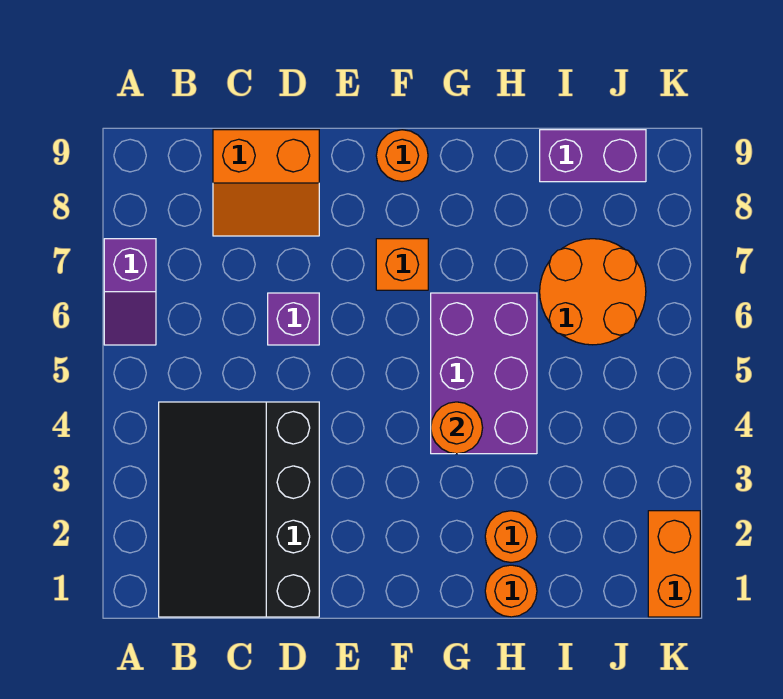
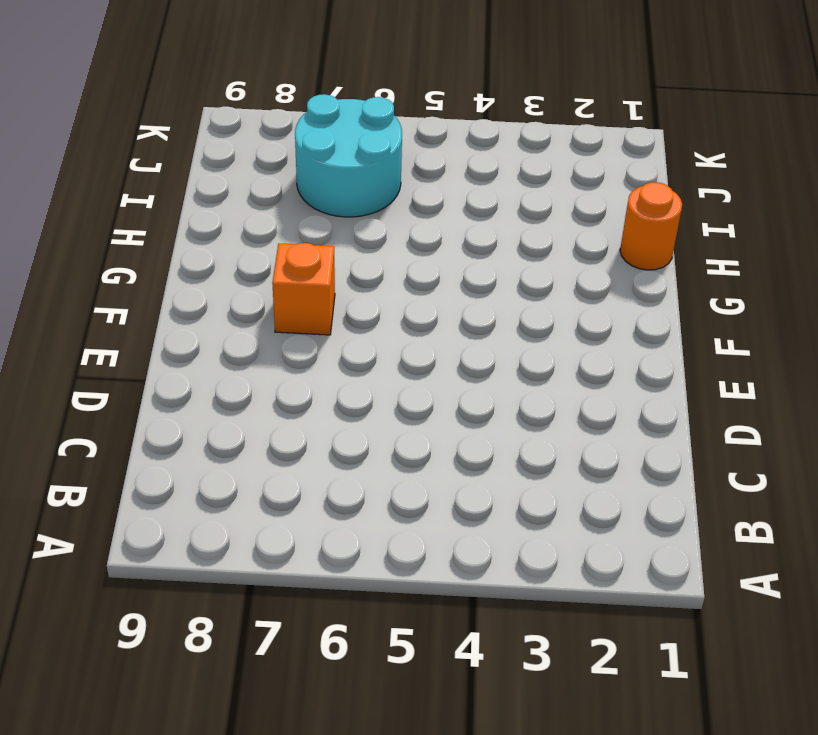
cyan round brick I6:J7 level 1 -> orange round brick I6:J7 level 1
none -> purple slope A6:A7 level 1 top 7
none -> black slope B1:D4 level 1 top D
none -> orange slope C8:D9 level 1 top 9

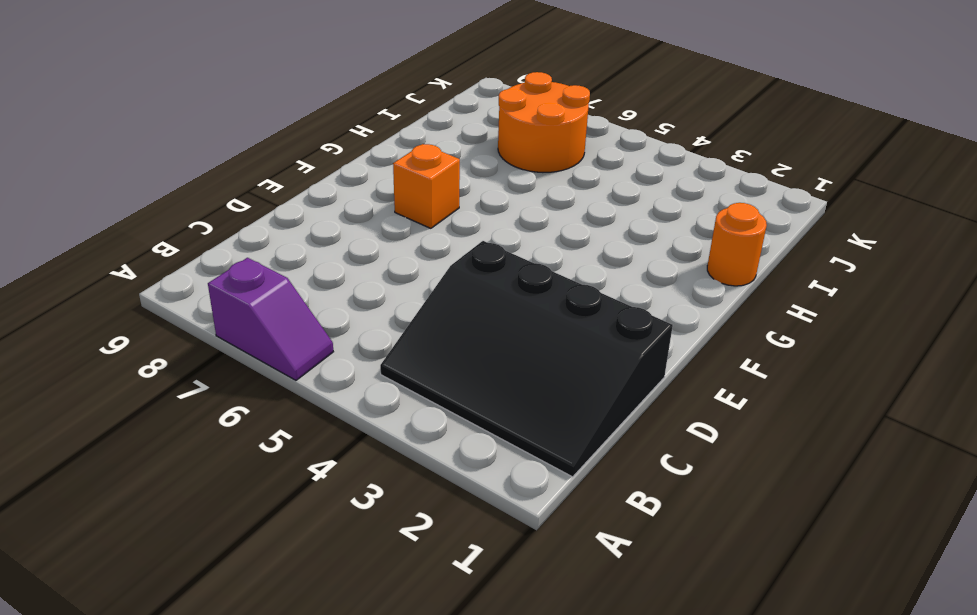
none -> orange slope C8:D9 level 1 top 9
none -> purple brick D6 level 1
none -> orange round brick F9 level 1

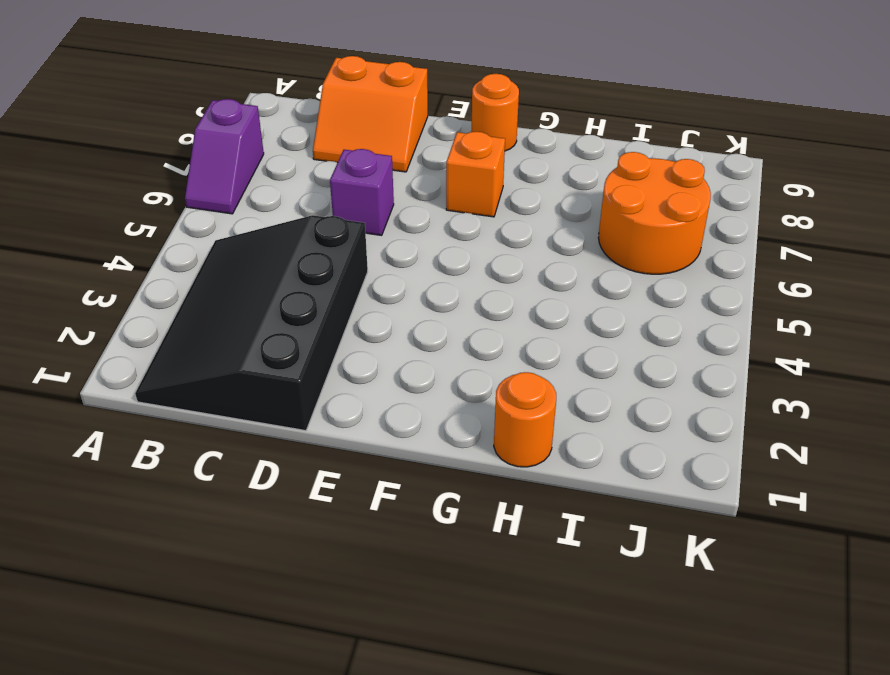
none -> purple brick G4:H6 level 1
none -> orange round brick H2 level 1
none -> purple brick I9:J9 level 1

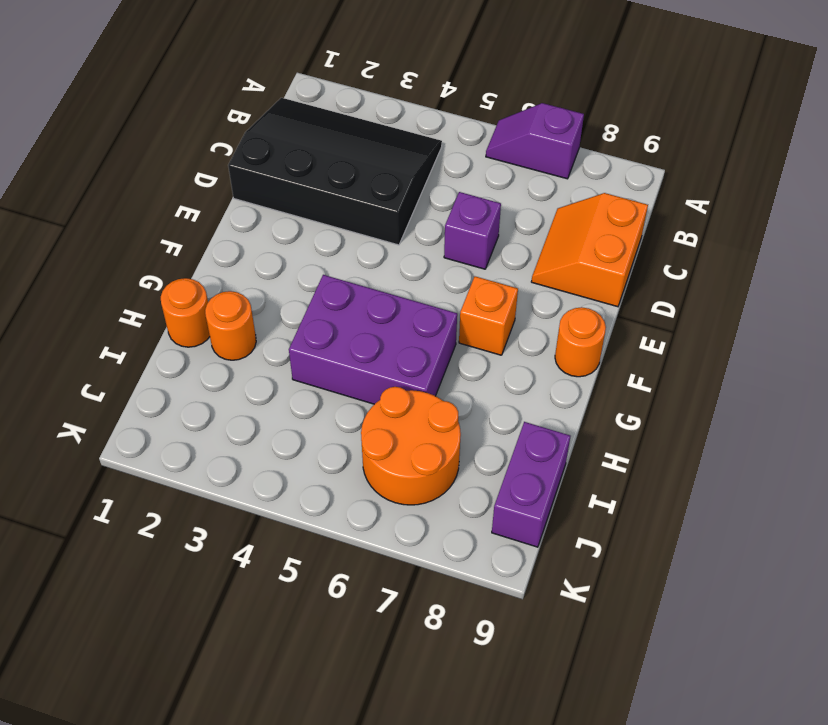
none -> orange brick K1:K2 level 1
none -> orange round brick G4 level 2

